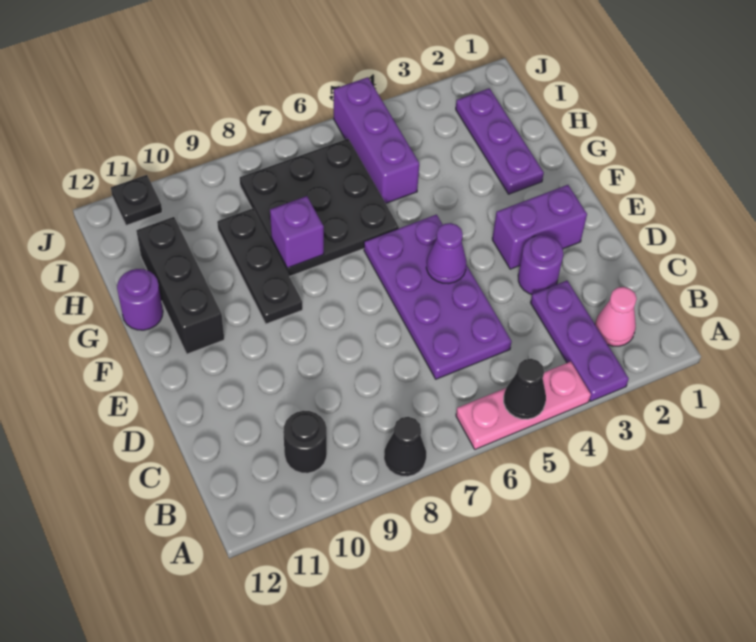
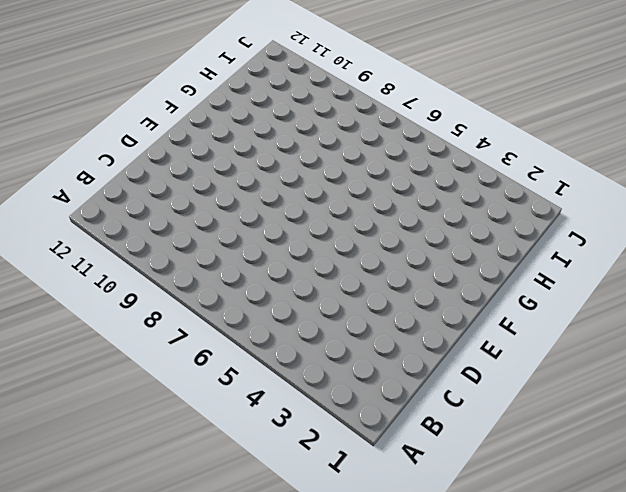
none -> purple plate A3:C3 level 1
none -> pink plate A4:A6 level 1
none -> black cone A8 level 1

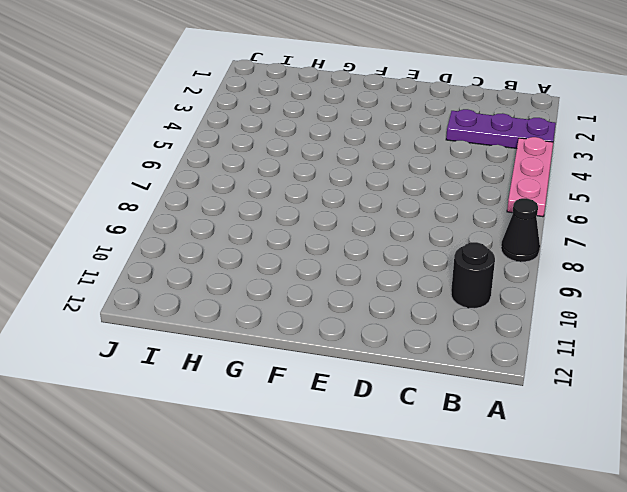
none -> pink cone B2 level 1
none -> purple plate C5:F6 level 1
none -> purple round brick D3 level 1

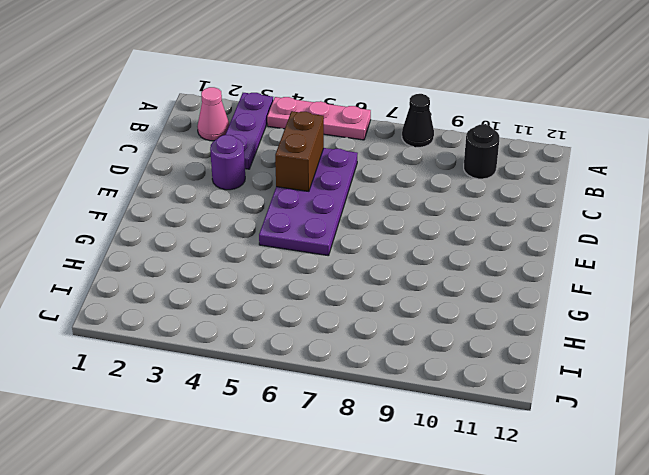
brown brick C5:D5 level 2 -> none
none -> purple brick E2:E3 level 1
none -> black plate F9:H9 level 1
none -> black brick F11:H11 level 1

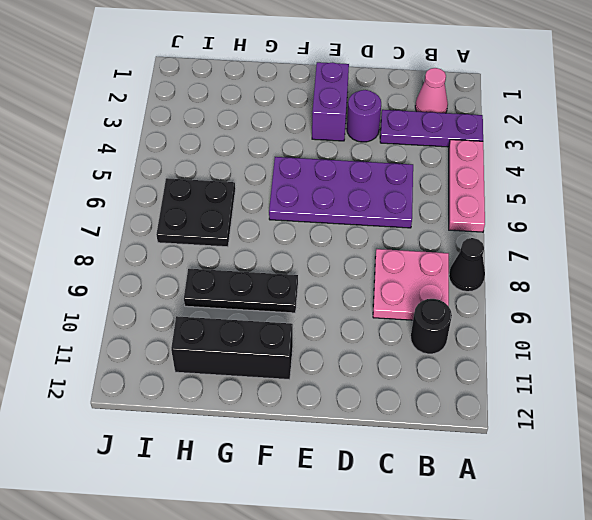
pink plate B8:C9 level 1 -> none
black plate H6:I7 level 1 -> black plate G6:I8 level 1
none -> purple plate G2:I2 level 1
none -> purple round brick G12 level 1
none -> purple brick H5:J5 level 1

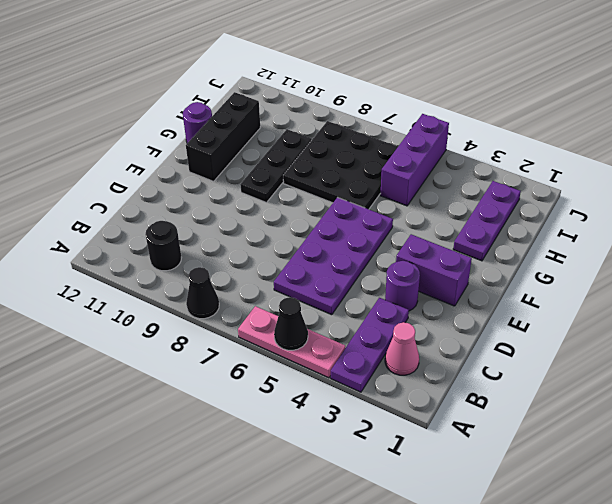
none -> black plate J11 level 1
none -> purple cone E5 level 2
none -> purple brick G8 level 2

